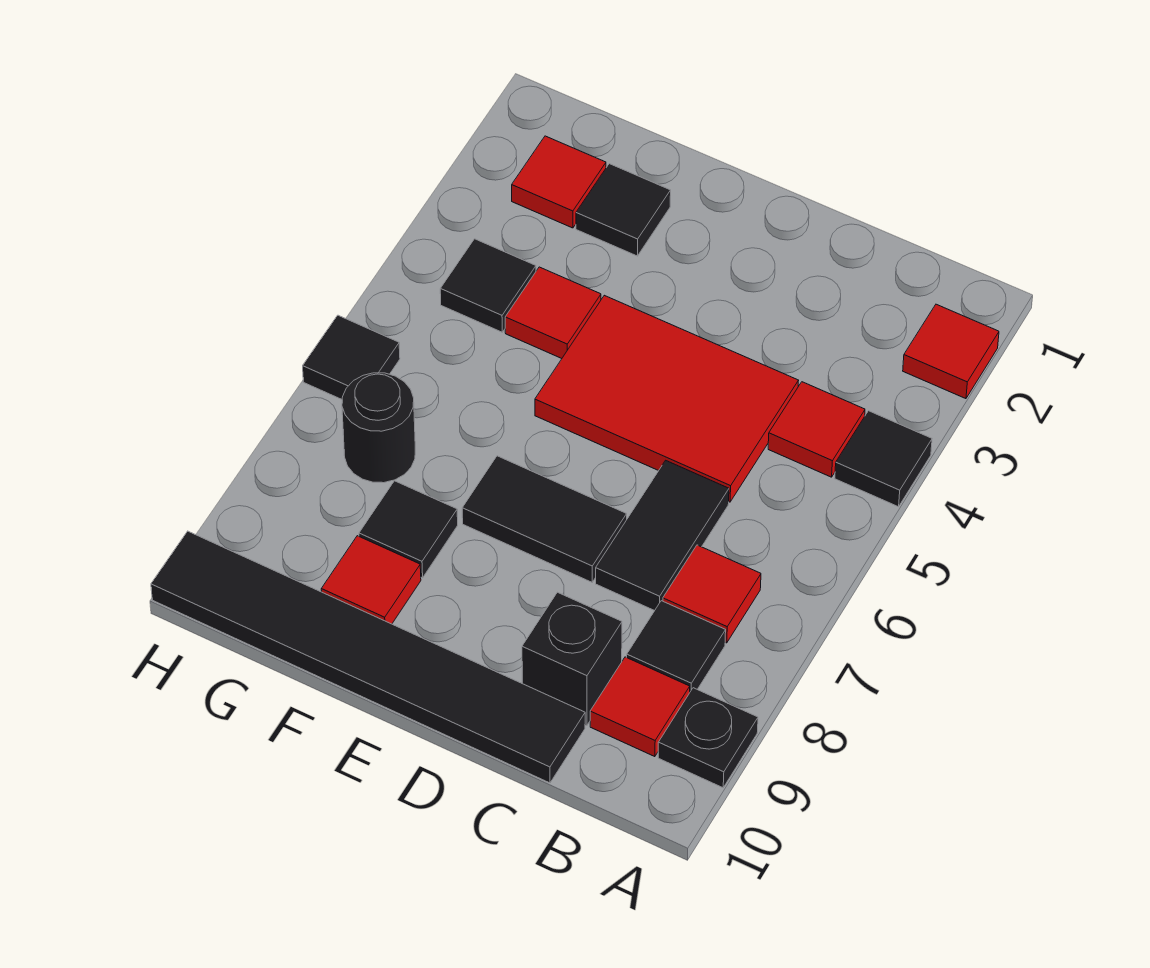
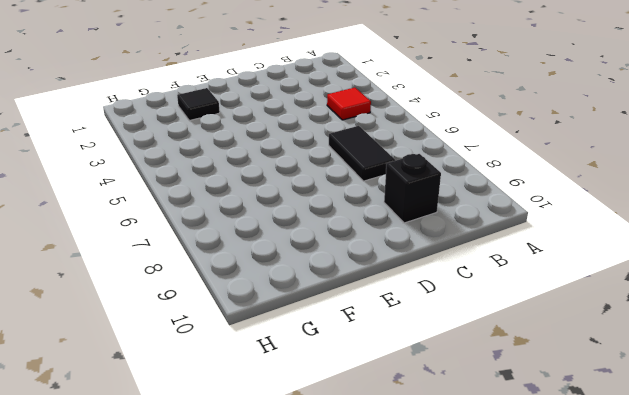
none -> red tile A2 level 1
none -> black tile A4 level 1
none -> black plate A9 level 1

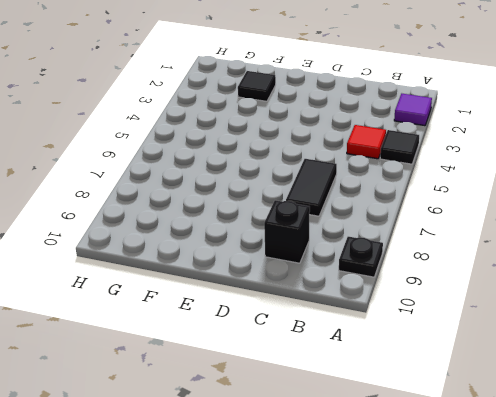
purple tile A2 level 1 -> red tile A2 level 1
none -> red tile B7 level 1
none -> black tile B8 level 1
none -> red tile B9 level 1

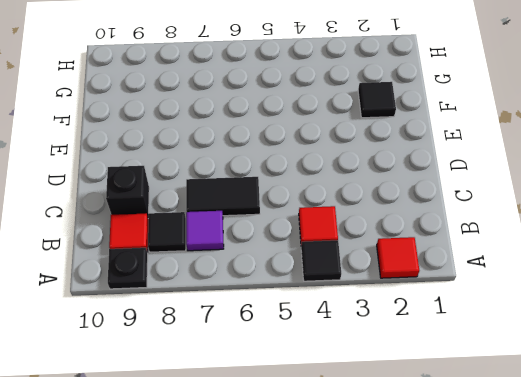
purple tile B7 level 1 -> red tile B7 level 1
none -> red tile C4:E5 level 1
none -> black tile C10:H10 level 1
none -> black tile D7:E7 level 1

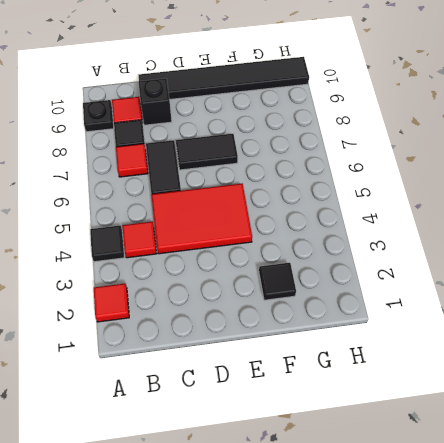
none -> red tile F4 level 1
none -> black tile F8 level 1
none -> red tile F9 level 1

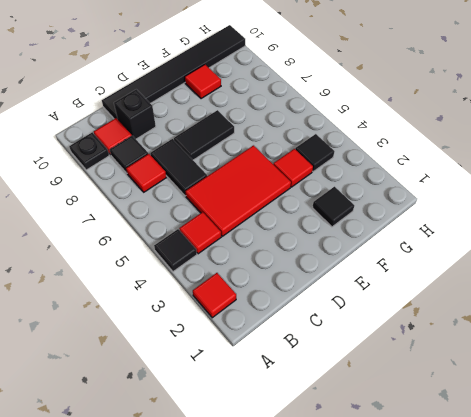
none -> black tile F8 level 1
none -> red tile G2 level 1
none -> black round brick G7 level 1

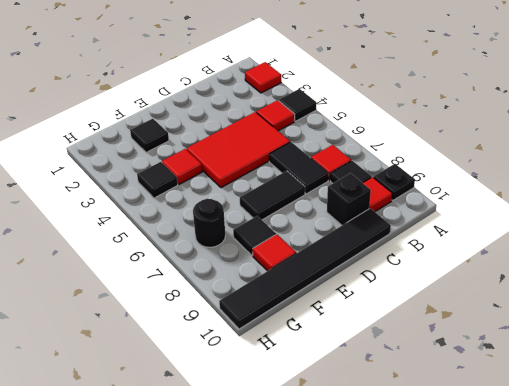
none -> red tile G2 level 1
none -> black tile H6 level 1

